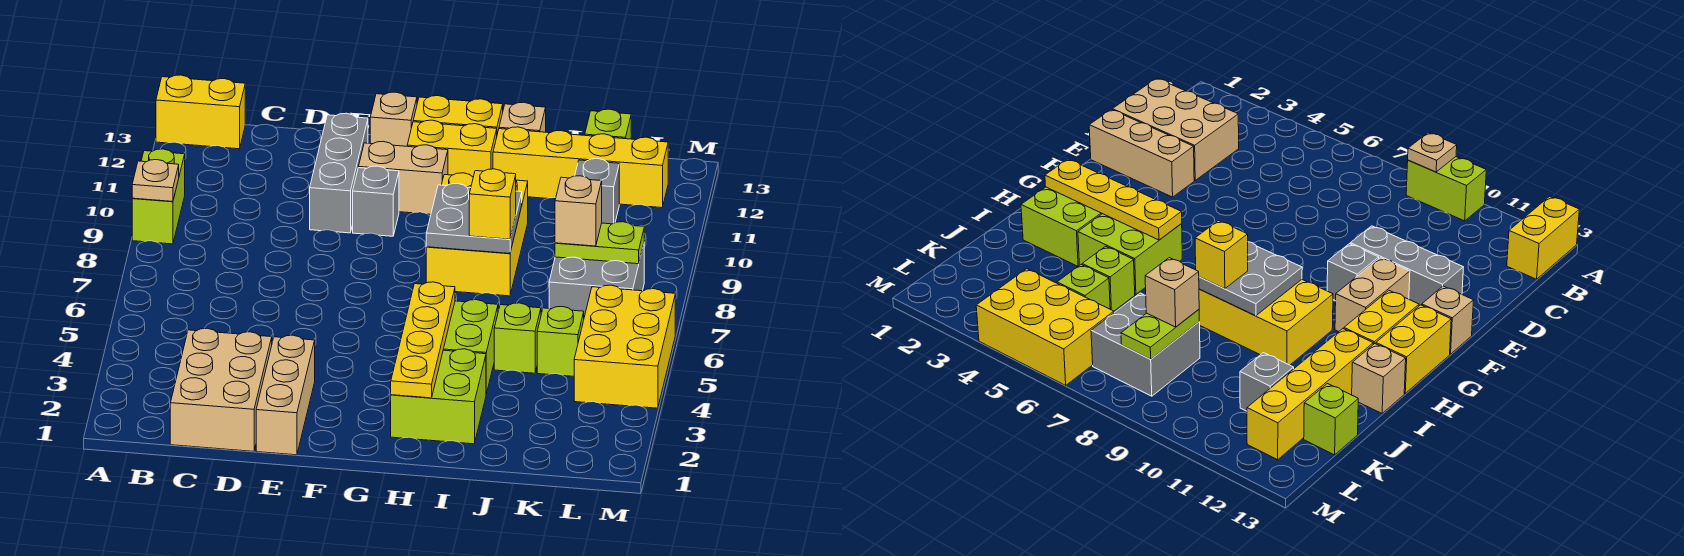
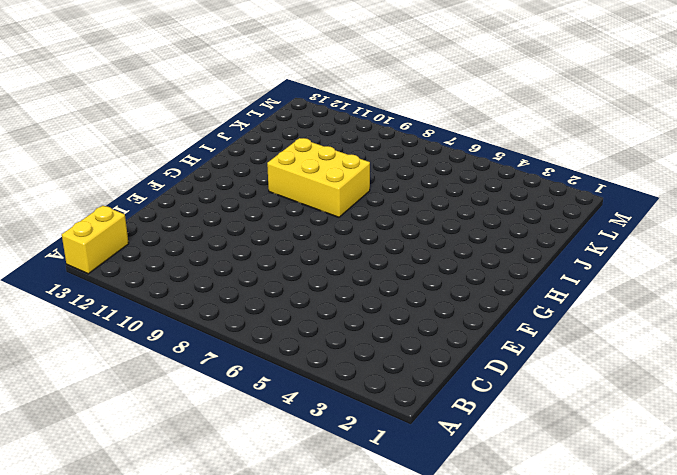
none -> lime brick A9:A10 level 1
none -> tan brick C1:D3 level 1
none -> tan brick E1:E3 level 1

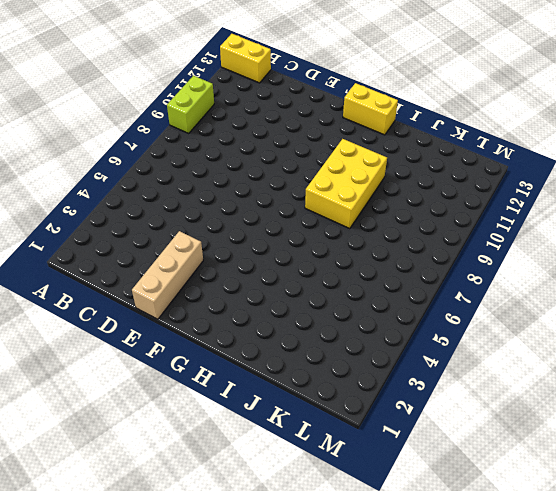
none -> tan brick C1:D3 level 1
none -> grey brick E10:E12 level 1
none -> grey brick F10 level 1

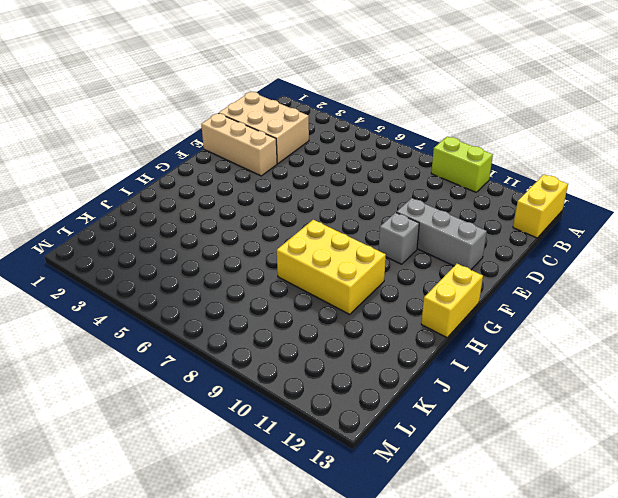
none -> tan brick F11:G11 level 1
none -> tan brick F13 level 1
none -> yellow brick G12:H12 level 1

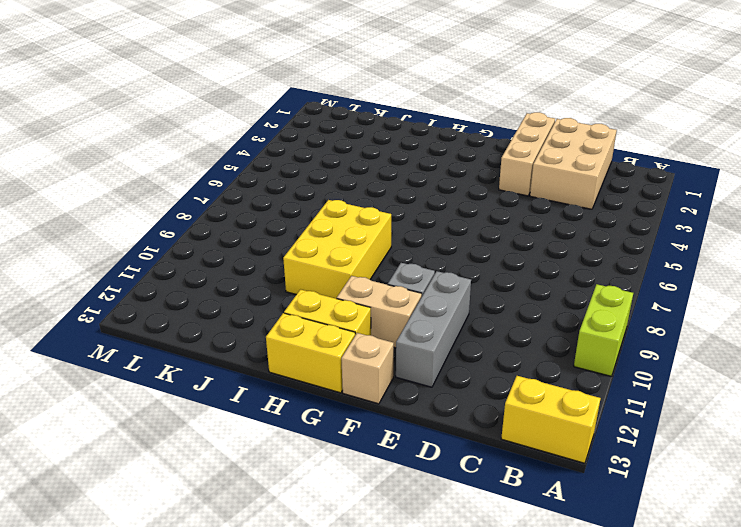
none -> lime brick H2:I3 level 1
none -> lime brick H4:I5 level 1
none -> yellow brick I12:L12 level 1

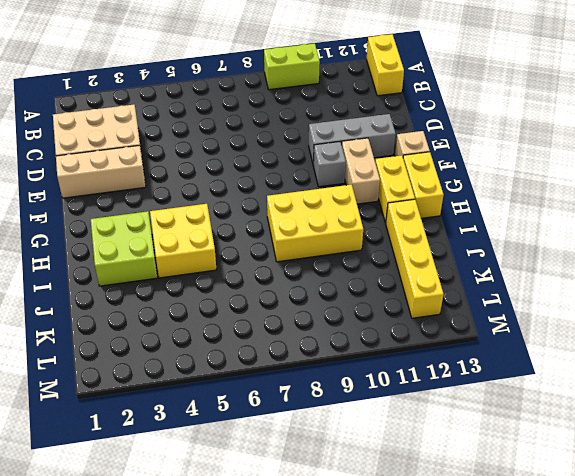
yellow brick H4:I5 level 1 -> lime brick H4:I5 level 1
none -> tan brick I13 level 1
none -> lime brick J5 level 1
none -> lime brick K5 level 1

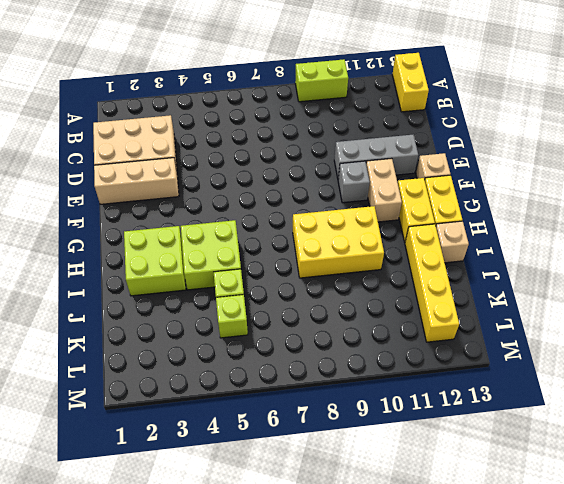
none -> grey brick K7:L8 level 1
none -> grey brick K11 level 1
none -> lime brick K13 level 1

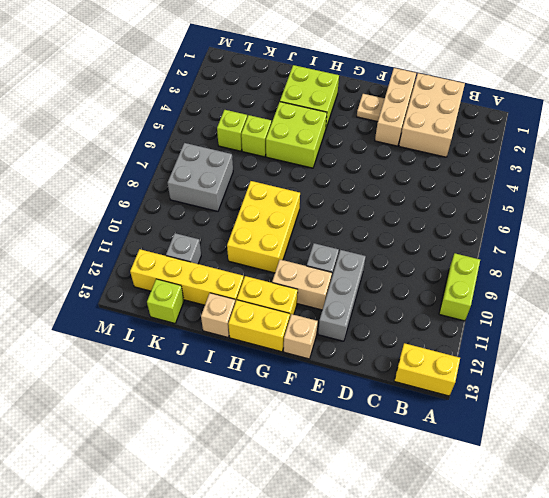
tan plate F2 level 1 -> tan plate A9 level 2
none -> yellow brick L4:M6 level 1
none -> yellow plate H2:H5 level 2
none -> grey plate H8:I9 level 2

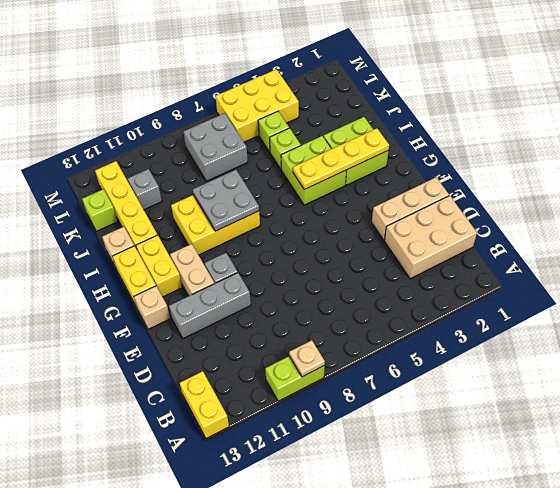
none -> lime plate K8:L8 level 2
none -> yellow brick I8 level 3
none -> tan brick K8 level 3

